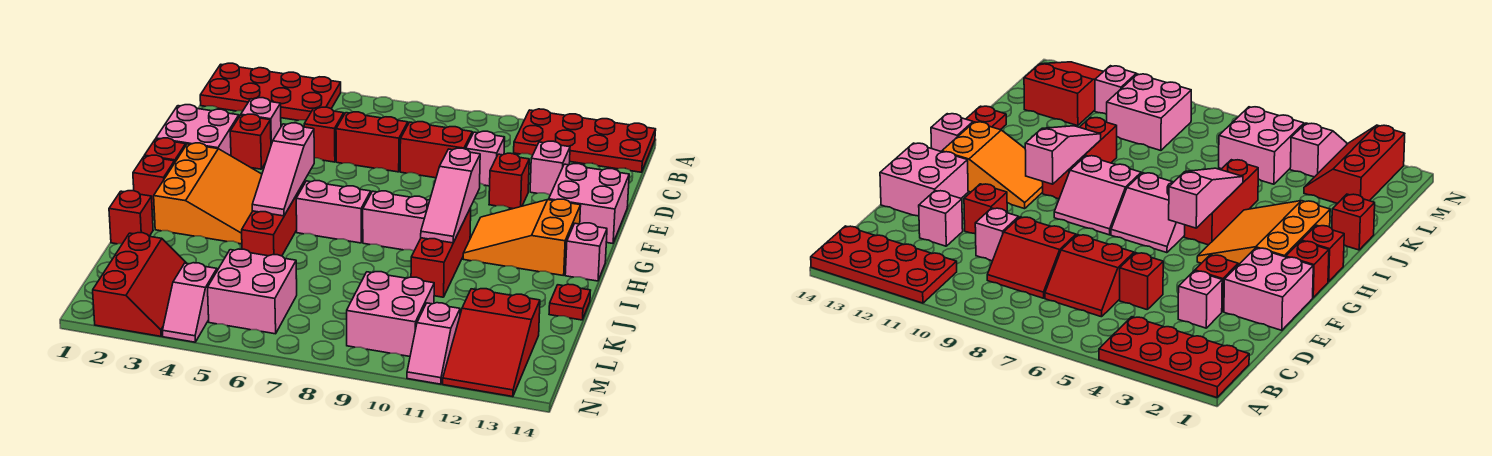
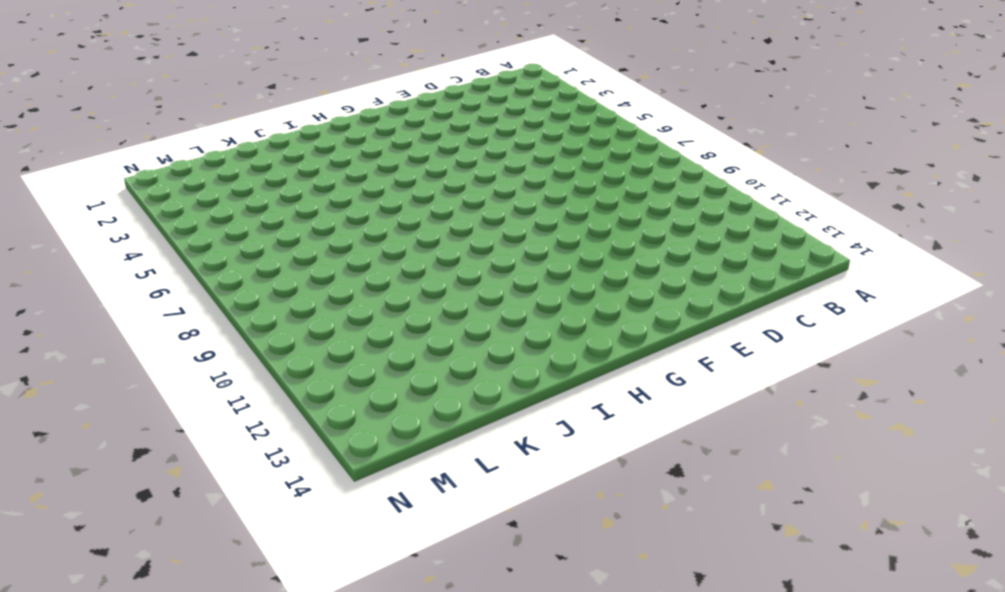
none -> red plate A1:B4 level 1
none -> red plate A11:B14 level 1
none -> red slope C6:D7 level 1 top D
none -> red slope C8:D9 level 1 top D

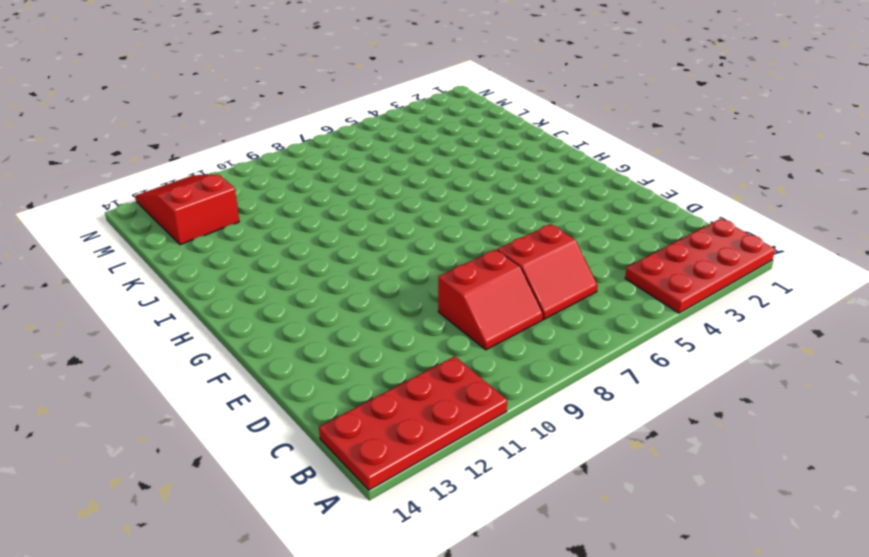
none -> pink brick D3 level 1
none -> red brick D5 level 1
none -> pink brick D10 level 1
none -> pink brick D12 level 1

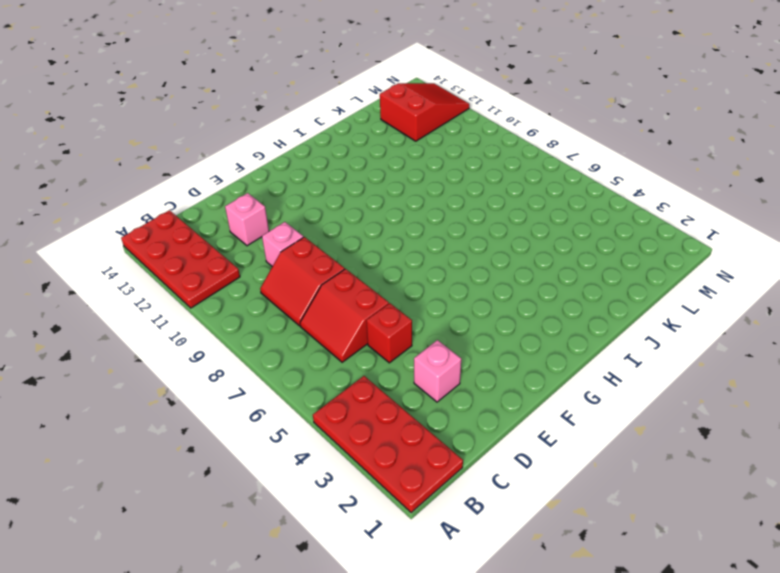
none -> pink brick E1:F2 level 1
none -> red brick E3 level 1
none -> red brick E11 level 1
none -> pink brick E13:F14 level 1

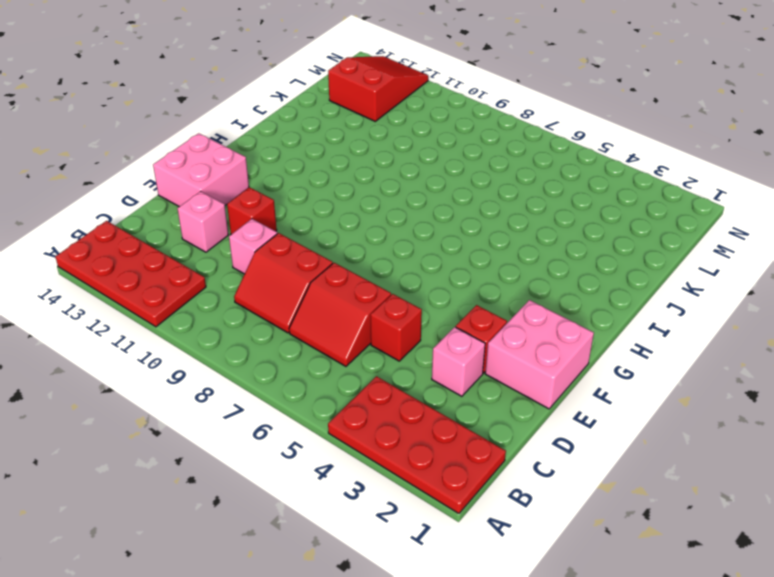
none -> red brick G1 level 1
none -> orange slope G2:I4 level 1 top 2
none -> pink slope G6:H7 level 1 top H
none -> pink slope G8:H9 level 1 top H

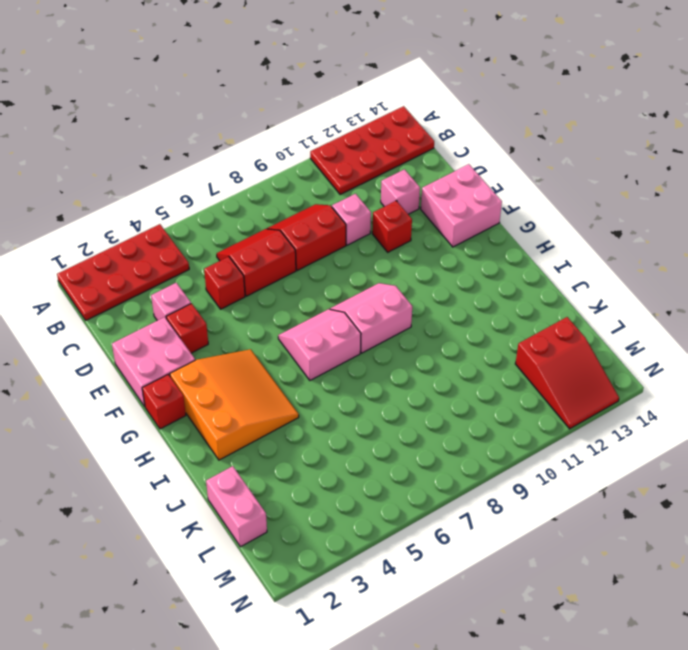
pink brick K1:L1 level 1 -> none
none -> orange slope G11:H13 level 1 top 13
none -> red brick H1 level 1
none -> red brick H5:J5 level 1
none -> red brick H10:J10 level 1

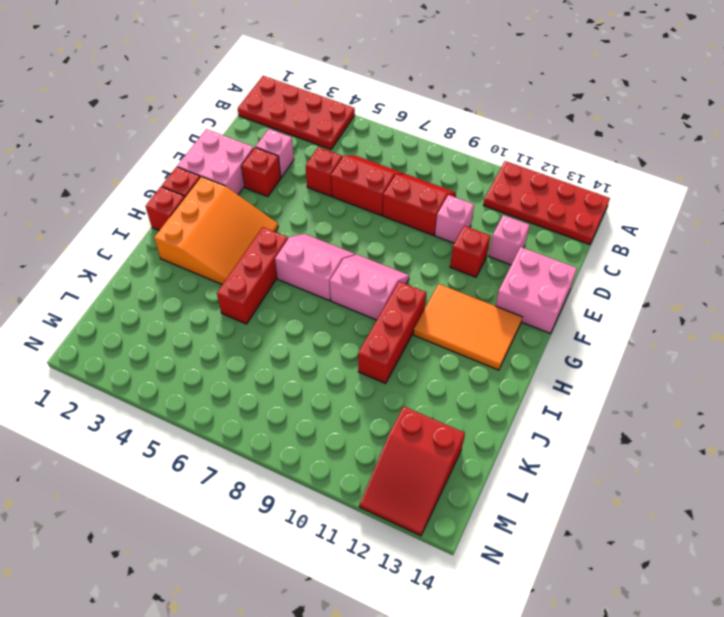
orange tile G11:H13 level 1 -> orange slope G11:H13 level 1 top 13
none -> pink brick H14 level 1
none -> red brick J1 level 1
none -> red plate J14 level 1
none -> red slope L2:N3 level 1 top 2

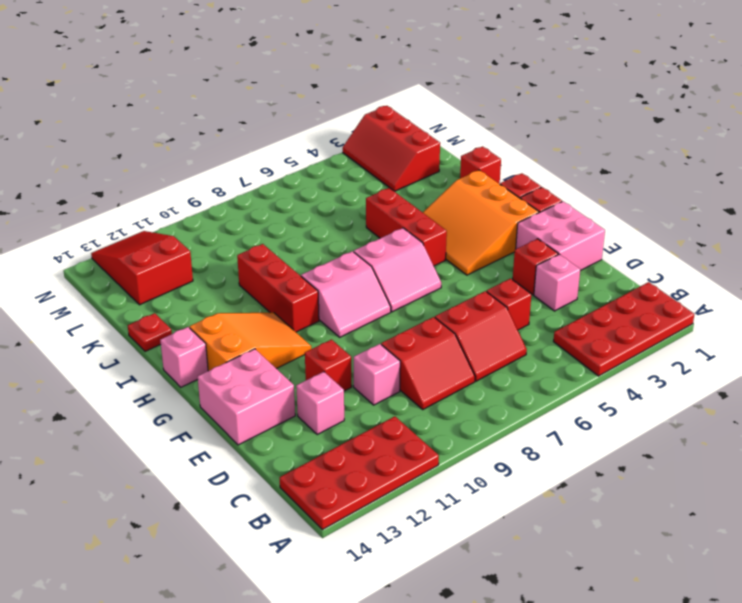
none -> pink brick L5:M6 level 1
none -> pink brick L9:M10 level 1
none -> pink slope M4:N4 level 1 top M
none -> pink slope M11:N11 level 1 top M

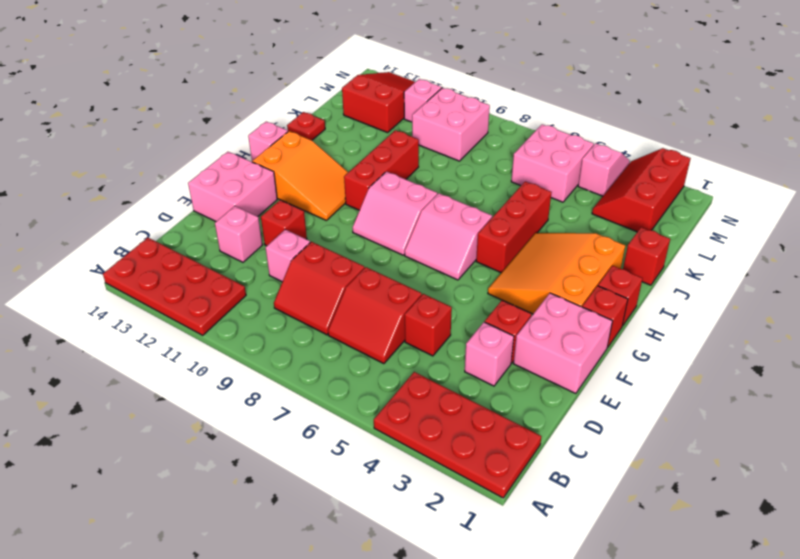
none -> pink slope G5:I5 level 2 top G
none -> pink slope G10:I10 level 2 top G

